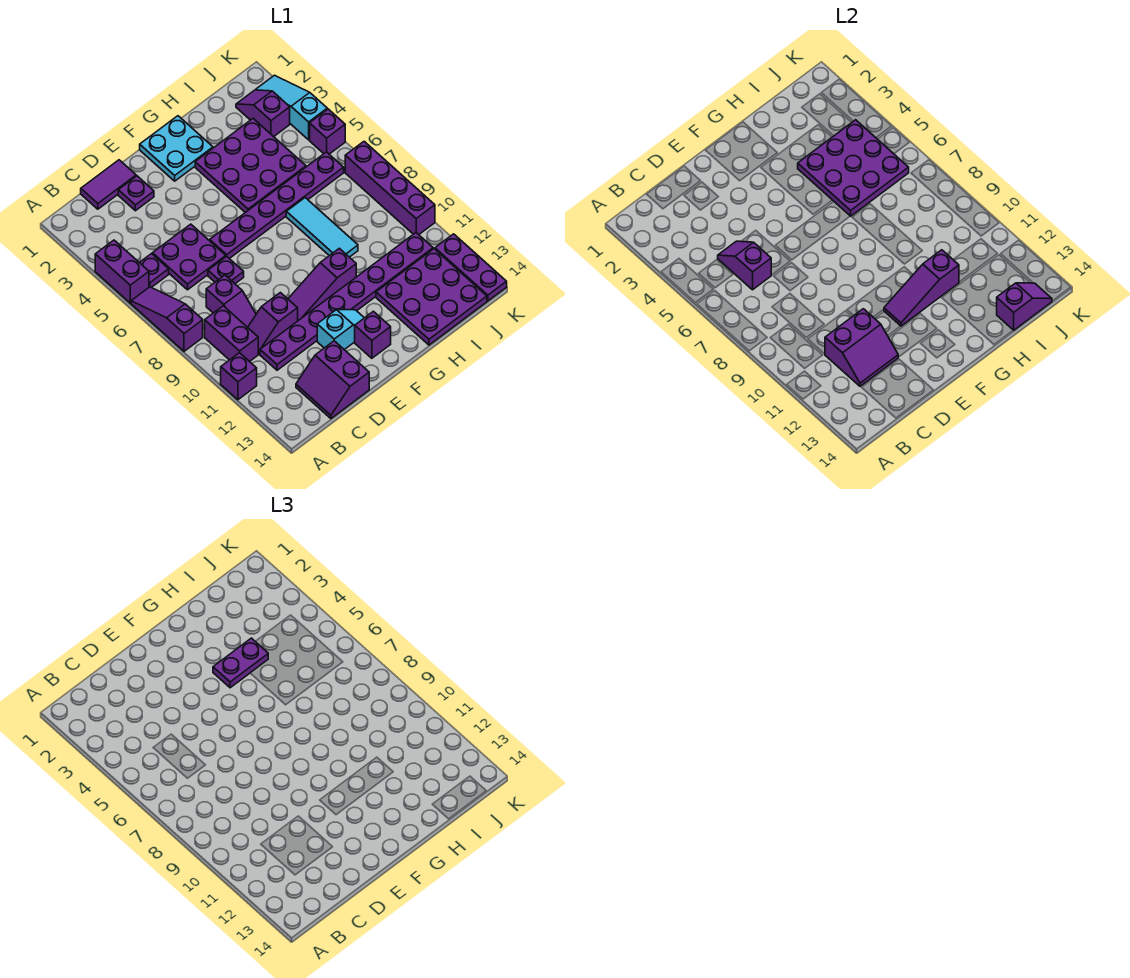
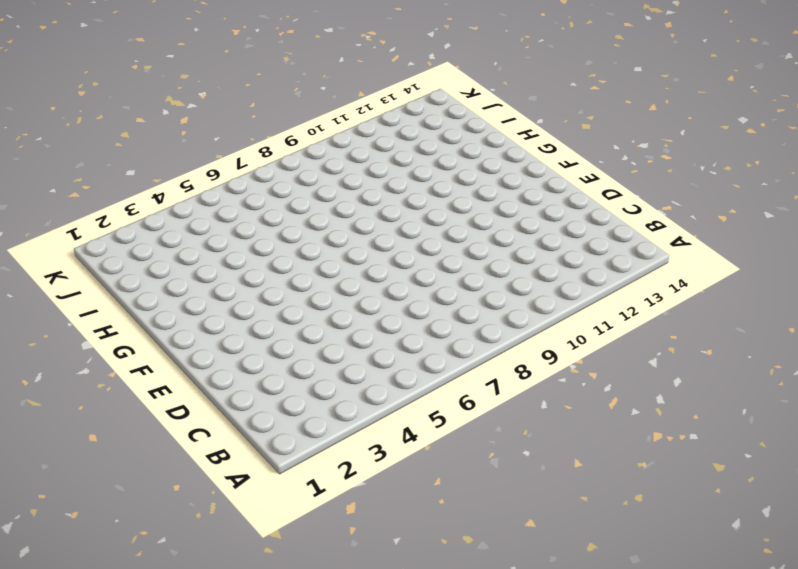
none -> purple brick A4:A5 level 1
none -> purple slope A6:A8 level 1 top 8
none -> purple brick A11 level 1
none -> purple plate B5 level 1

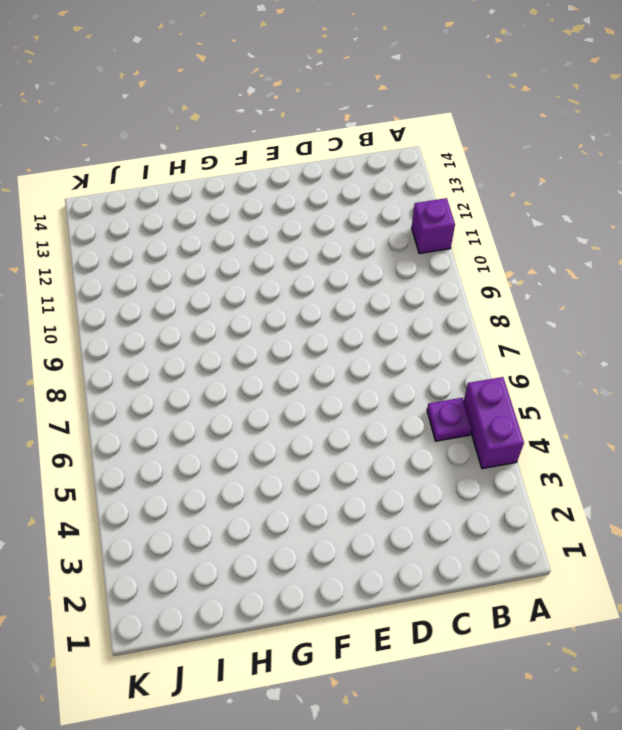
none -> purple slope A6:A8 level 1 top 8
none -> purple brick B9:B10 level 1
none -> purple tile C1:D1 level 1
none -> purple plate C5:D6 level 1

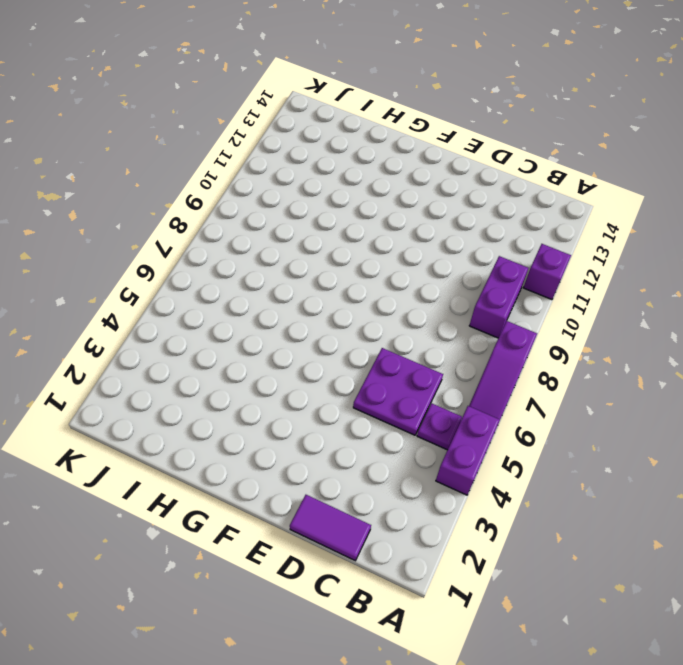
none -> purple slope C8:C9 level 1 top 8
none -> purple slope C10:D10 level 1 top D
none -> purple plate C11:J11 level 1
none -> purple slope C13:D14 level 1 top D

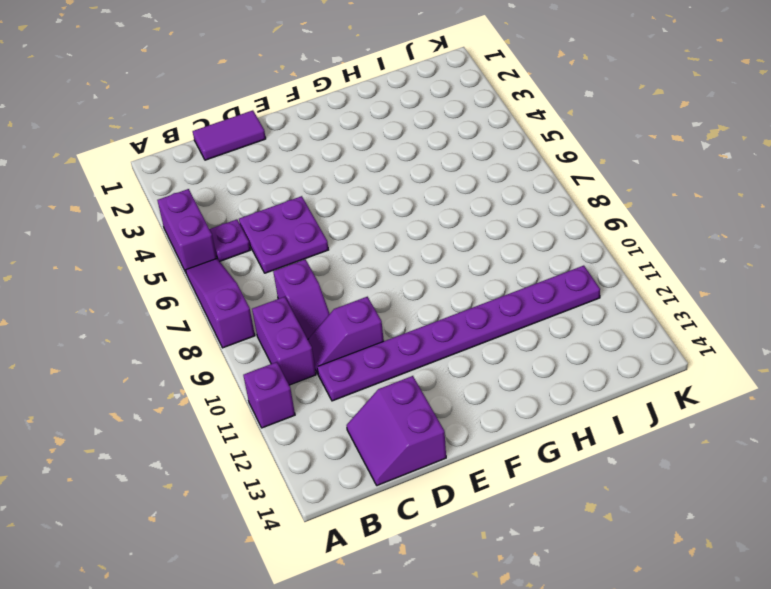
none -> purple plate D2 level 1
none -> purple plate D7 level 1
none -> purple plate E6:J6 level 1
none -> purple slope E10:G10 level 1 top G

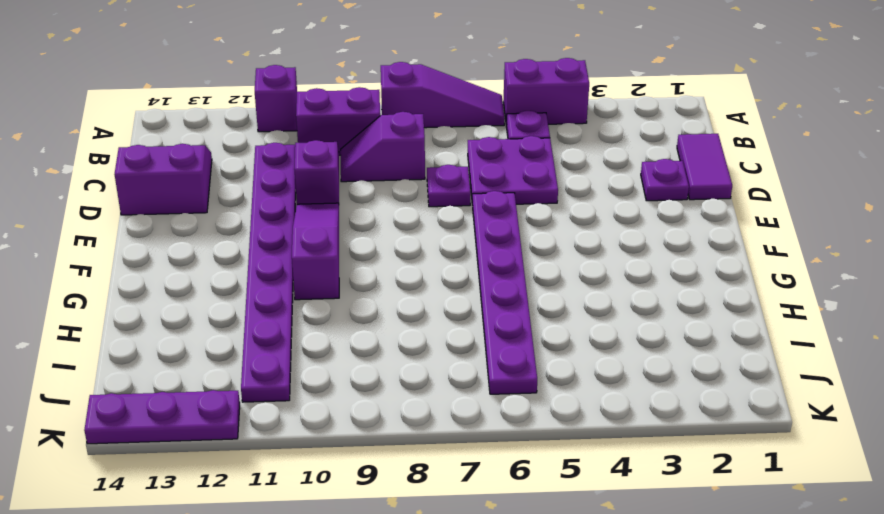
none -> cyan slope E12:F12 level 1 top E
none -> cyan plate F1:G2 level 1
none -> purple brick F13 level 1
none -> purple plate G3:I5 level 1

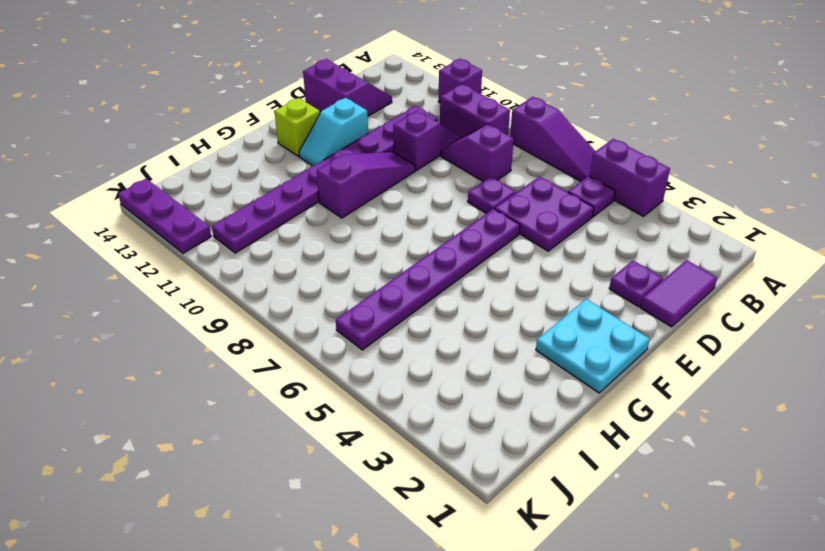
lime brick F13 level 1 -> purple brick F13 level 1
none -> purple plate G3:I5 level 1
none -> cyan tile H7:H9 level 1
none -> purple plate H12:J14 level 1
none -> purple slope J2:J3 level 1 top 3

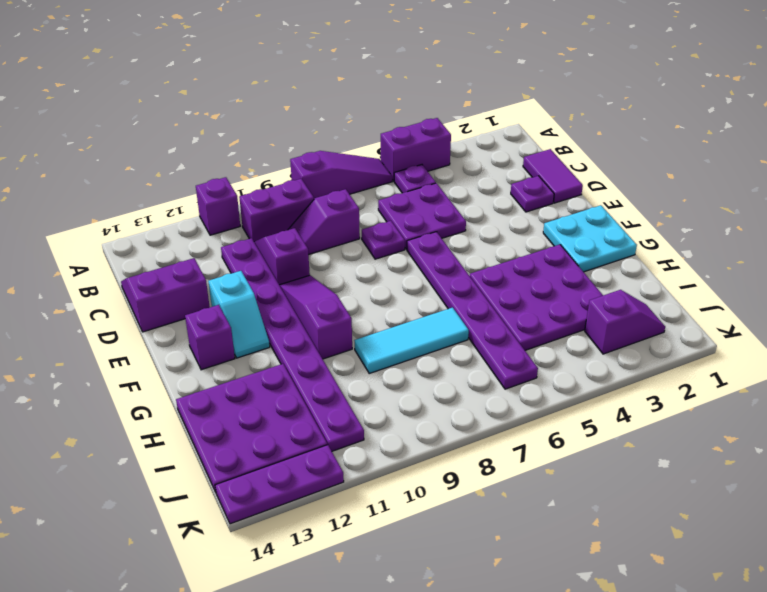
none -> cyan slope K2:K4 level 1 top 4
none -> purple brick K5 level 1
none -> purple brick K7:K10 level 1
none -> purple slope C5:C6 level 2 top 6

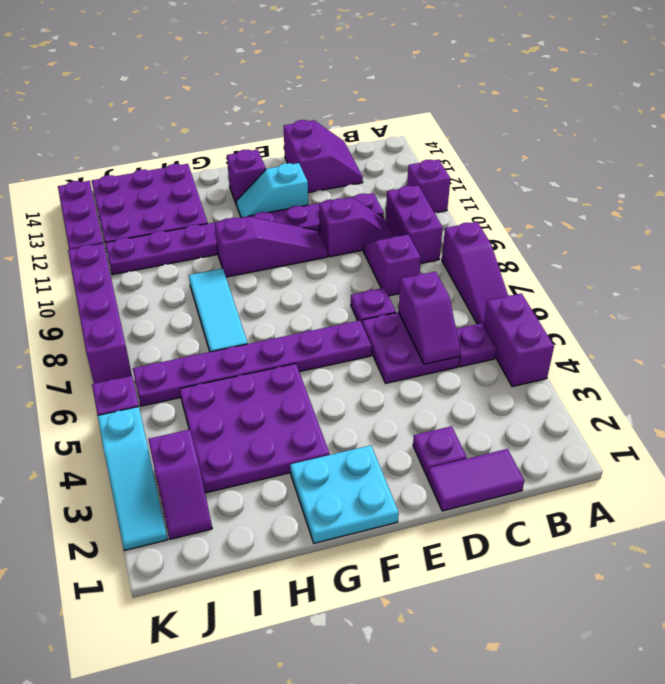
none -> purple slope C11:D12 level 2 top 11
none -> purple slope F11:H11 level 2 top H
none -> purple plate H4:J6 level 2
none -> purple slope I14:J14 level 2 top I

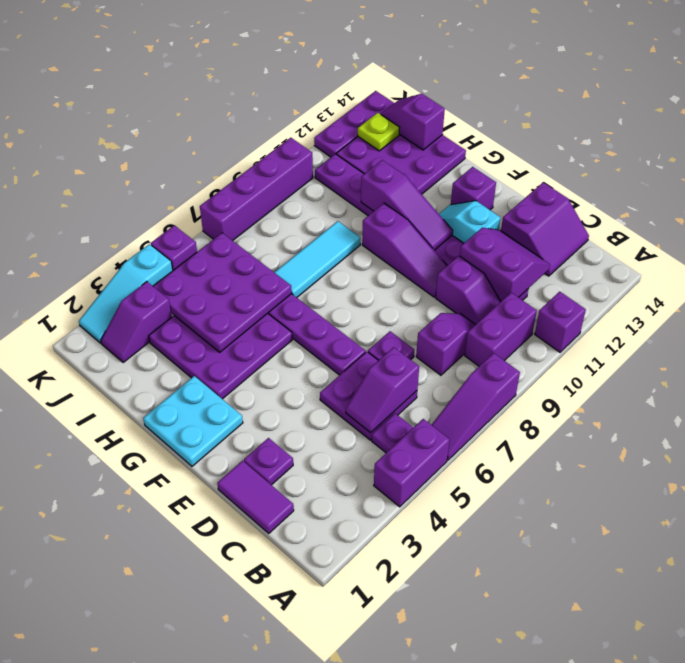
lime plate J13 level 2 -> none
none -> purple plate G4:H4 level 3

